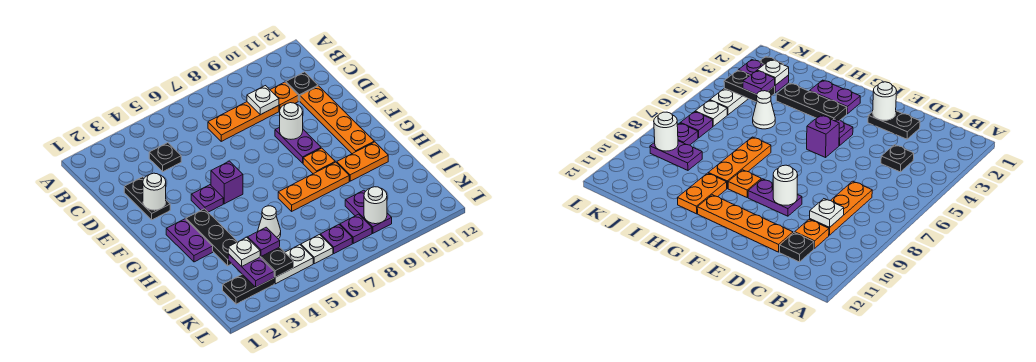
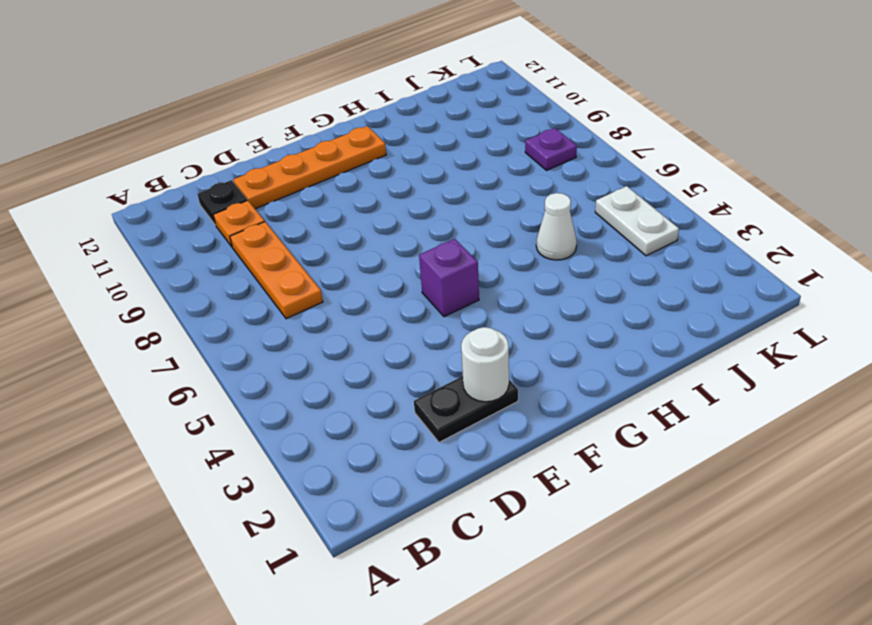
none -> black plate C4 level 1
none -> purple plate E9:F9 level 1
none -> purple plate F4 level 1

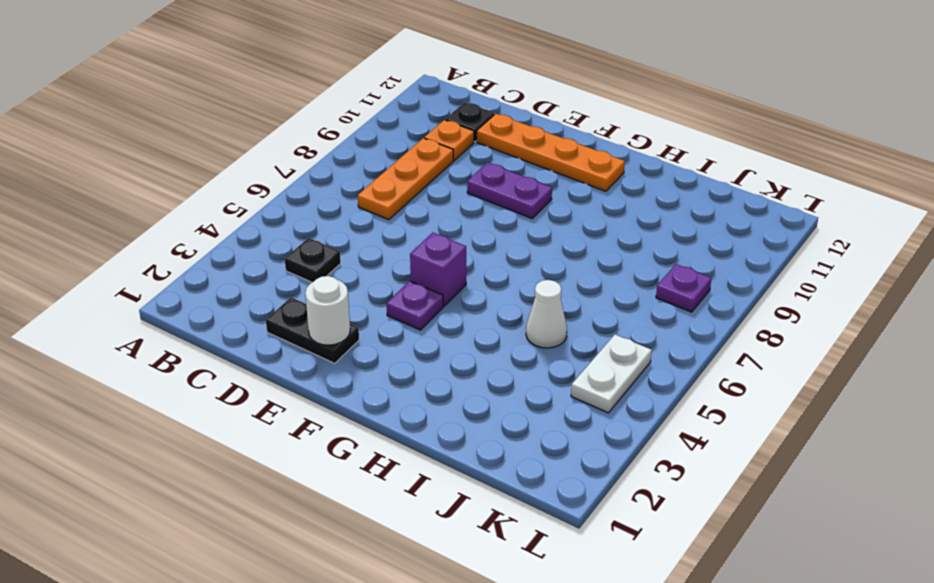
none -> purple plate G2:H2 level 1
none -> black plate G3:I3 level 1
none -> orange plate G9 level 1

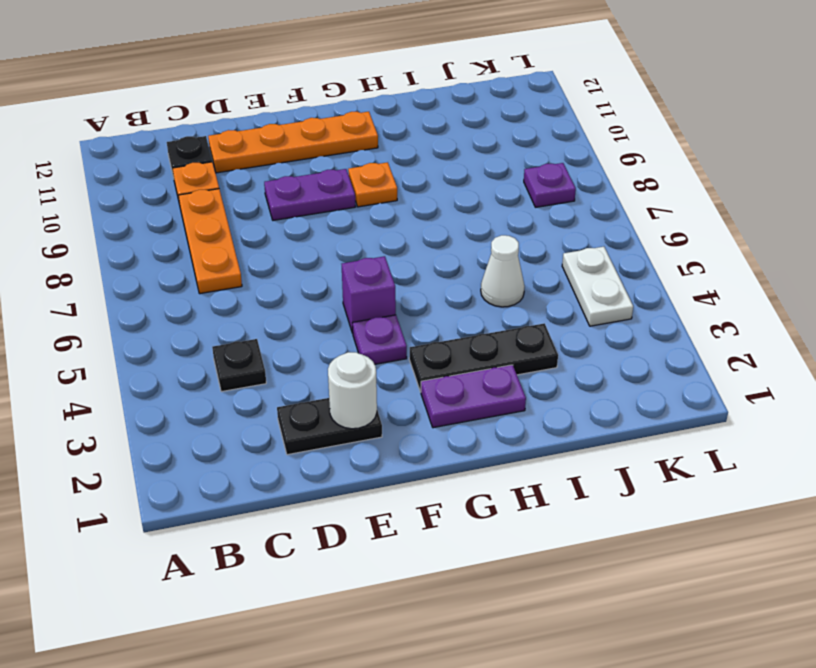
none -> orange plate H7:H9 level 1
none -> orange plate H10:H11 level 1
none -> purple plate J9:K9 level 1

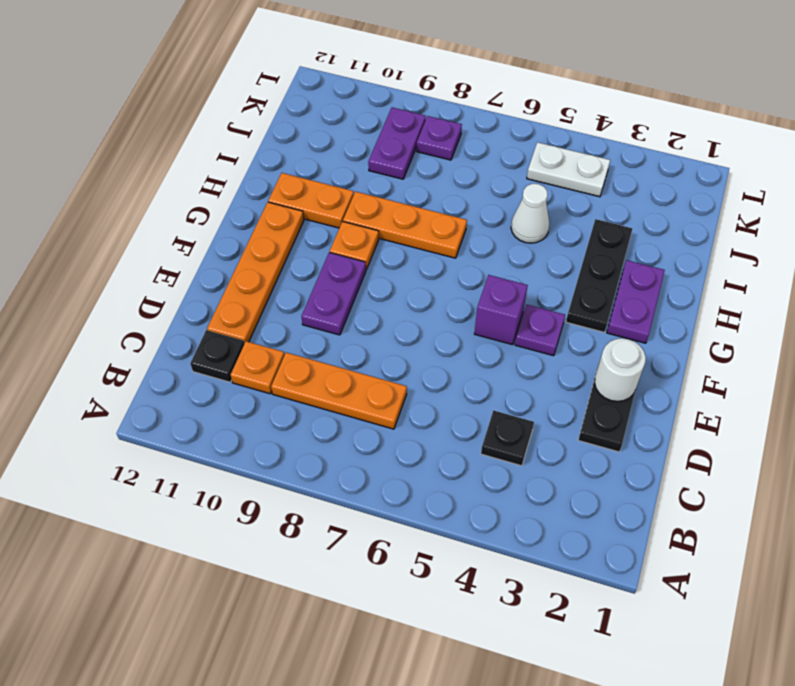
none -> black plate K2:K3 level 1
none -> white plate K6 level 1
none -> purple plate K7 level 1

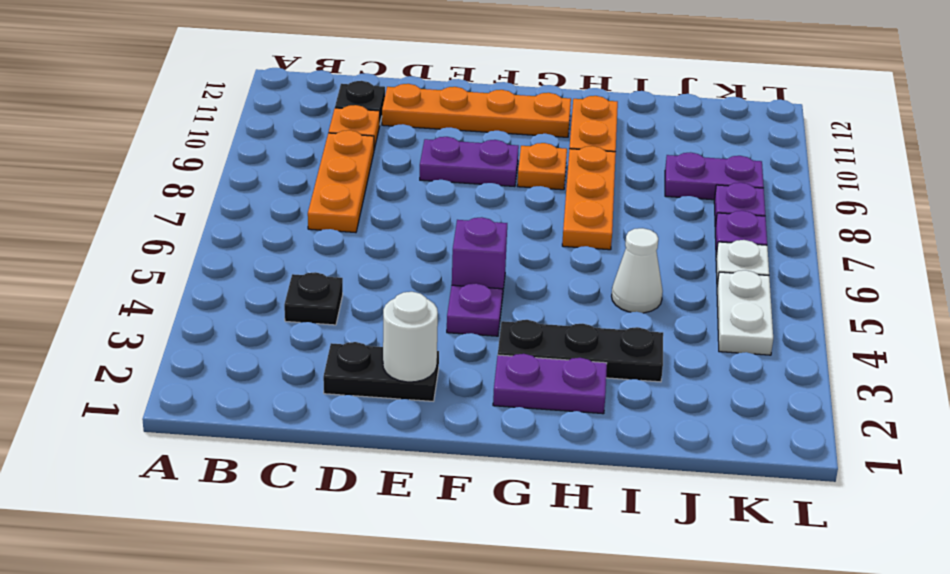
none -> black plate K2:K3 level 1
none -> white plate C9 level 2
none -> white round brick E9 level 2

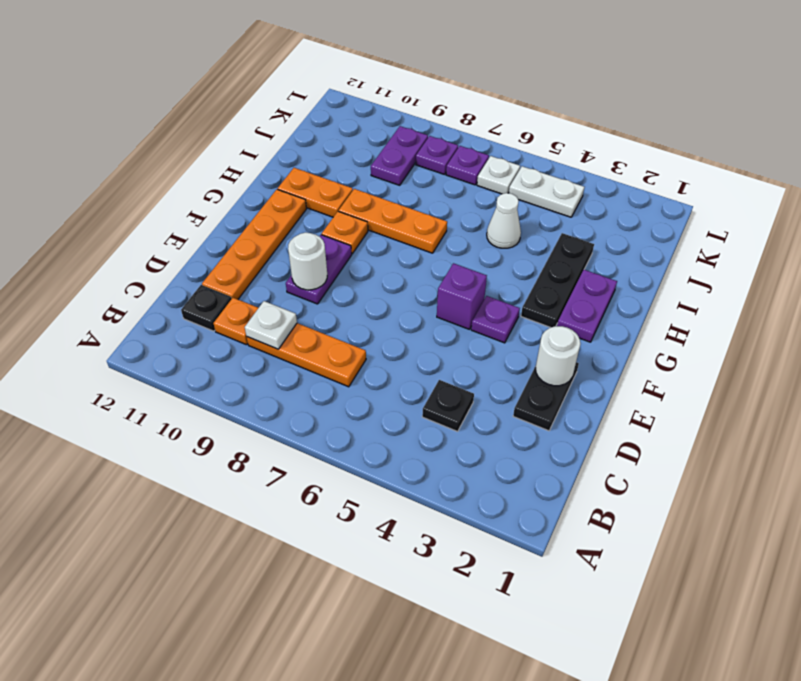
none -> black plate K2:K3 level 1
none -> purple plate J3:K3 level 2
none -> black plate J4:K4 level 2

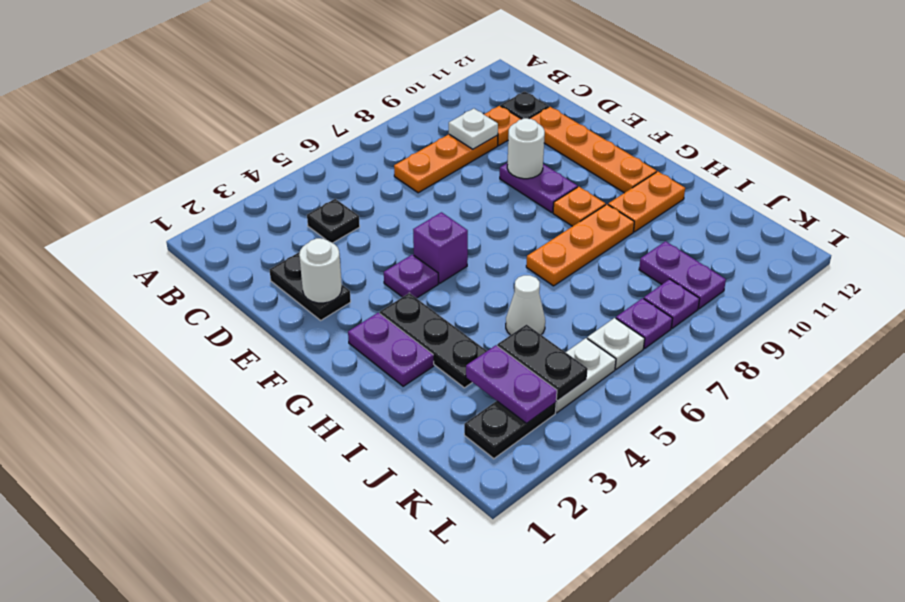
none -> white round brick K9 level 2
none -> white plate J3 level 3
none -> purple plate J4 level 3

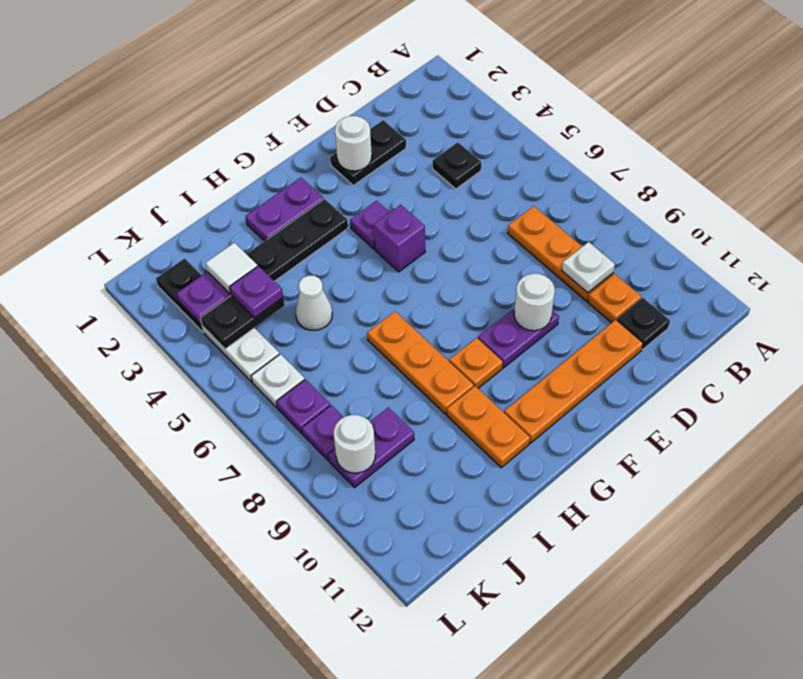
white tile J3 level 3 -> white plate J3 level 3

